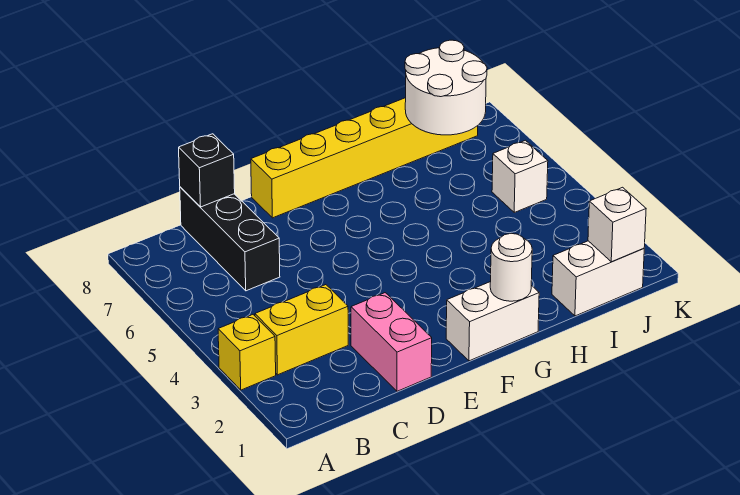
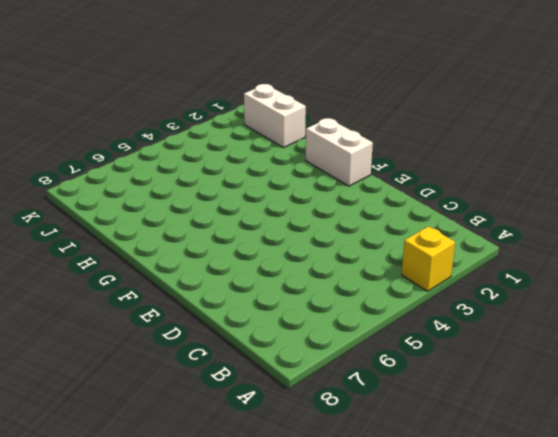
none -> yellow brick B3:C3 level 1
none -> black brick C6:C8 level 1
none -> pink brick D1:D2 level 1

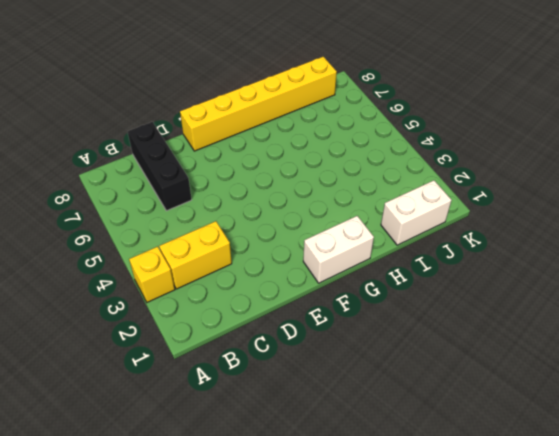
none -> pink brick D1:D2 level 1
none -> white brick J5 level 1
none -> black brick C8 level 2

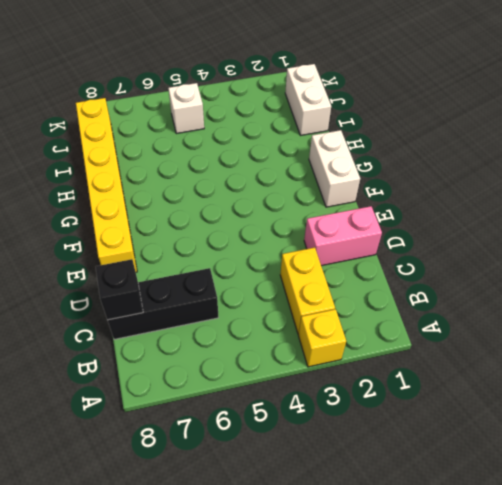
none -> white round brick G1 level 2
none -> white round brick I7:J8 level 2
none -> white brick J1 level 2

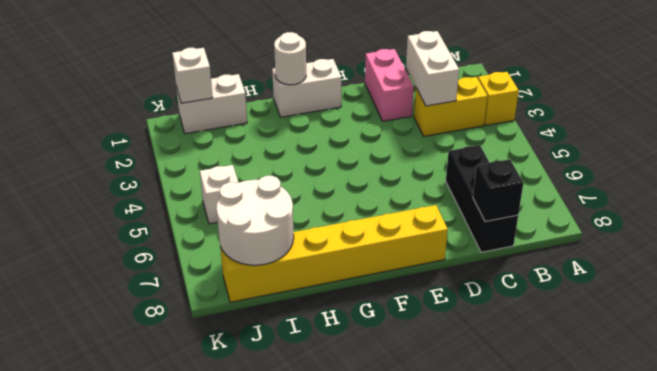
white brick C2:C3 level 2 -> none

